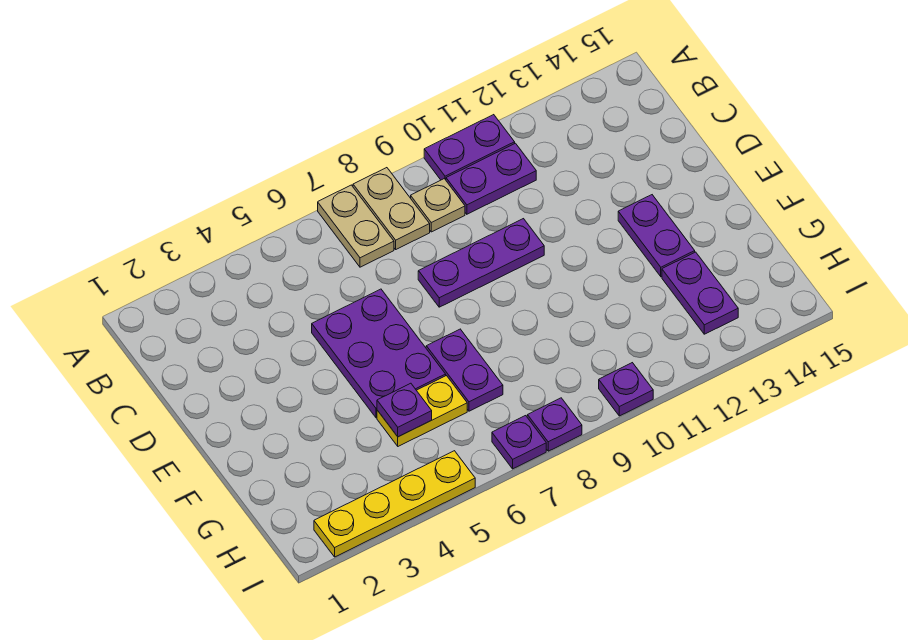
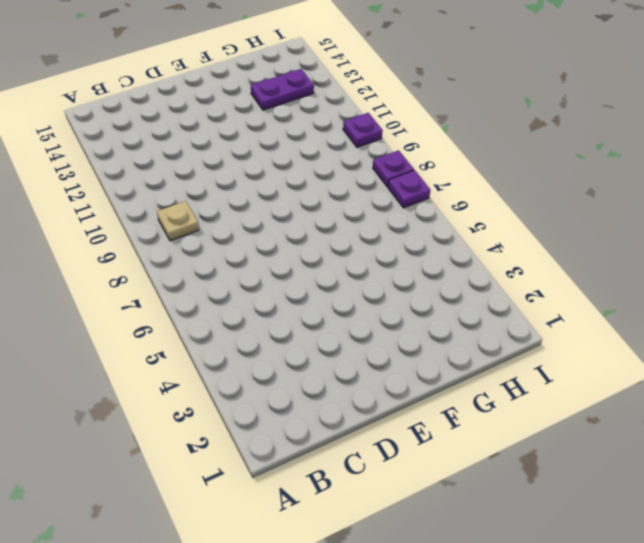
none -> tan plate A7:B7 level 1
none -> tan plate A8:B8 level 1
none -> purple plate A10:A11 level 1

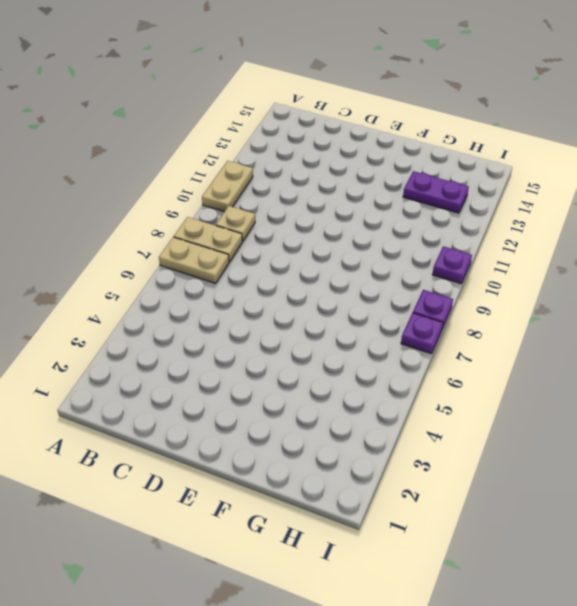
tan plate A10:A11 level 1 -> purple plate A10:A11 level 1
none -> purple plate B10:B11 level 1
none -> purple plate D5:F6 level 1
none -> purple plate D8:D10 level 1

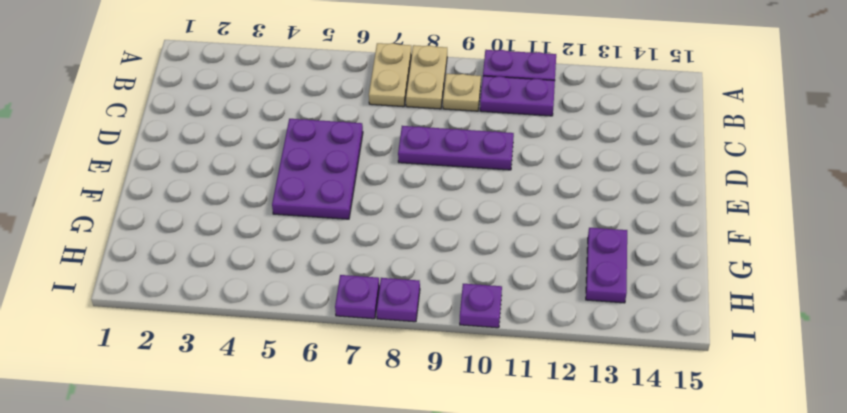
none -> purple plate E13:F13 level 1
none -> purple plate F7:G7 level 1
none -> yellow plate G5:G6 level 1

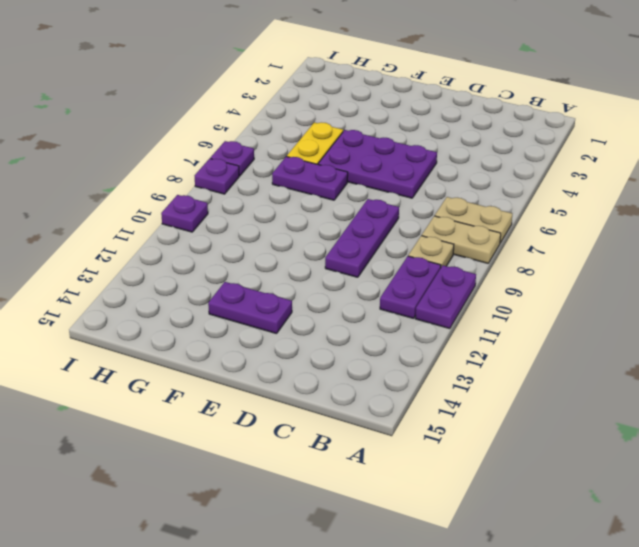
none -> purple plate G13:H13 level 1
none -> yellow plate I2:I5 level 1
none -> purple plate G5 level 2

